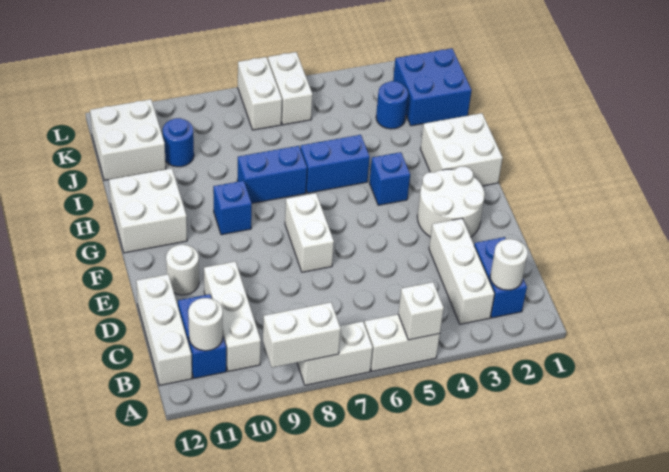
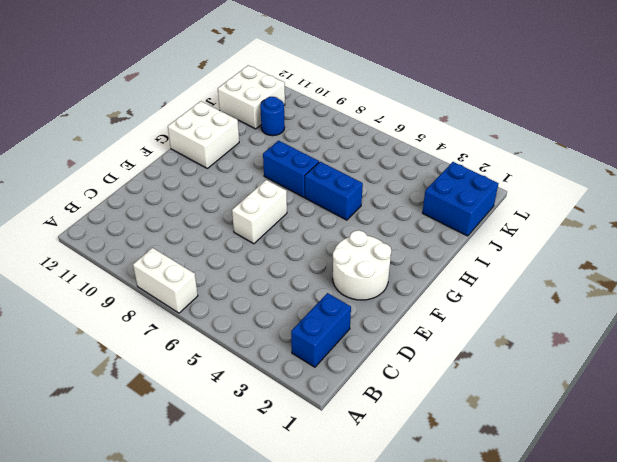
none -> white brick A5:A6 level 1
none -> white brick B3:D3 level 1
none -> white brick B10:D10 level 1

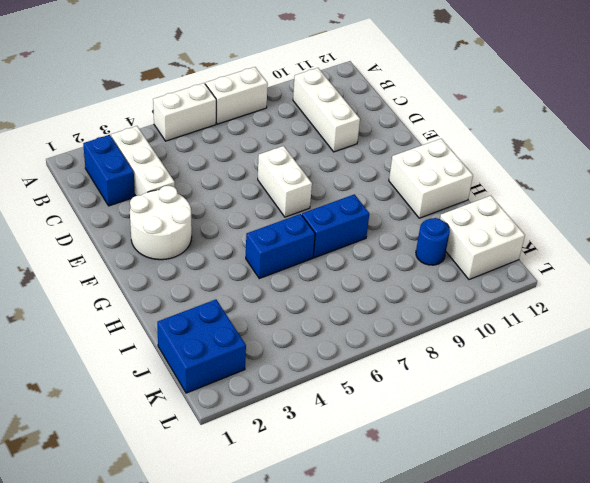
none -> blue brick B11:C11 level 1
none -> white brick B12:D12 level 1
none -> white round brick E11 level 1

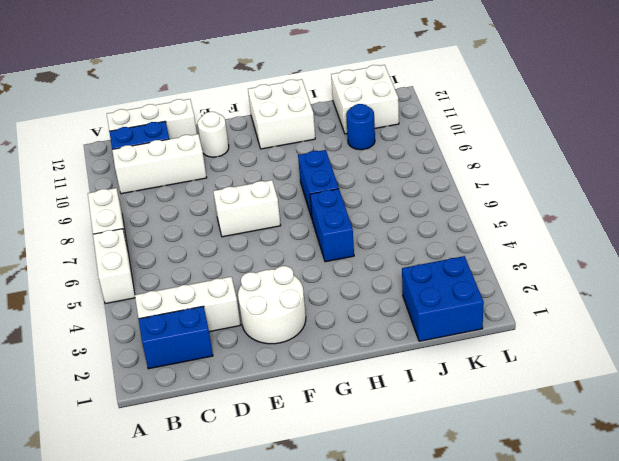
none -> white brick G1:H2 level 1
none -> blue brick G4 level 1
none -> blue brick G9 level 1

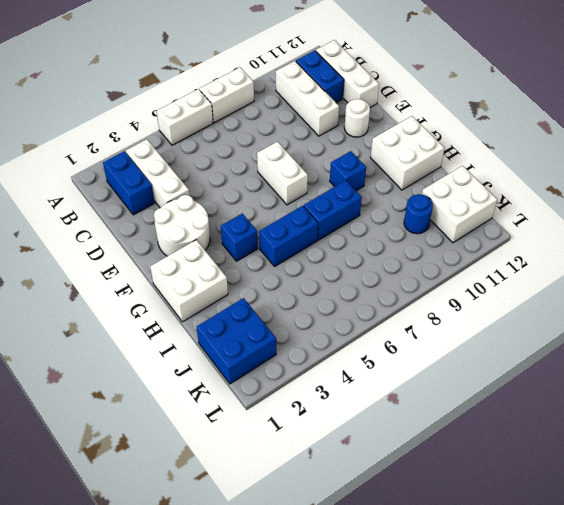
none -> blue round brick J3 level 1
none -> white brick K6:L6 level 1
none -> white brick K7:L7 level 1

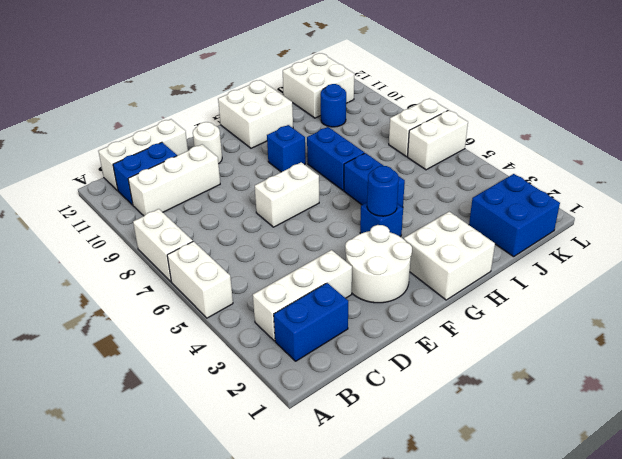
blue round brick G4 level 2 -> blue round brick J3 level 1
none -> white brick A5 level 2
none -> white brick A8:A9 level 2
none -> white round brick B2 level 2

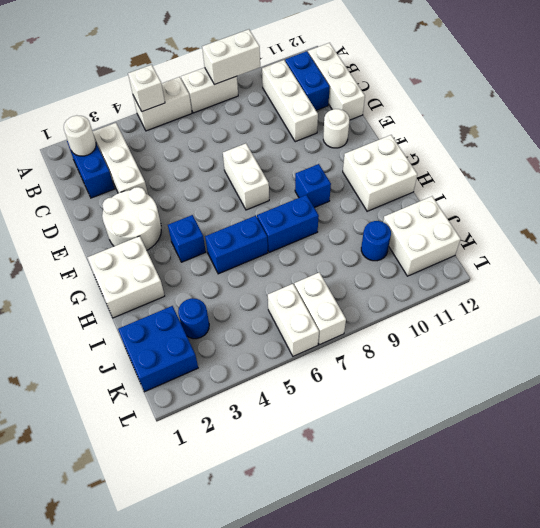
none -> white round brick B11 level 2

